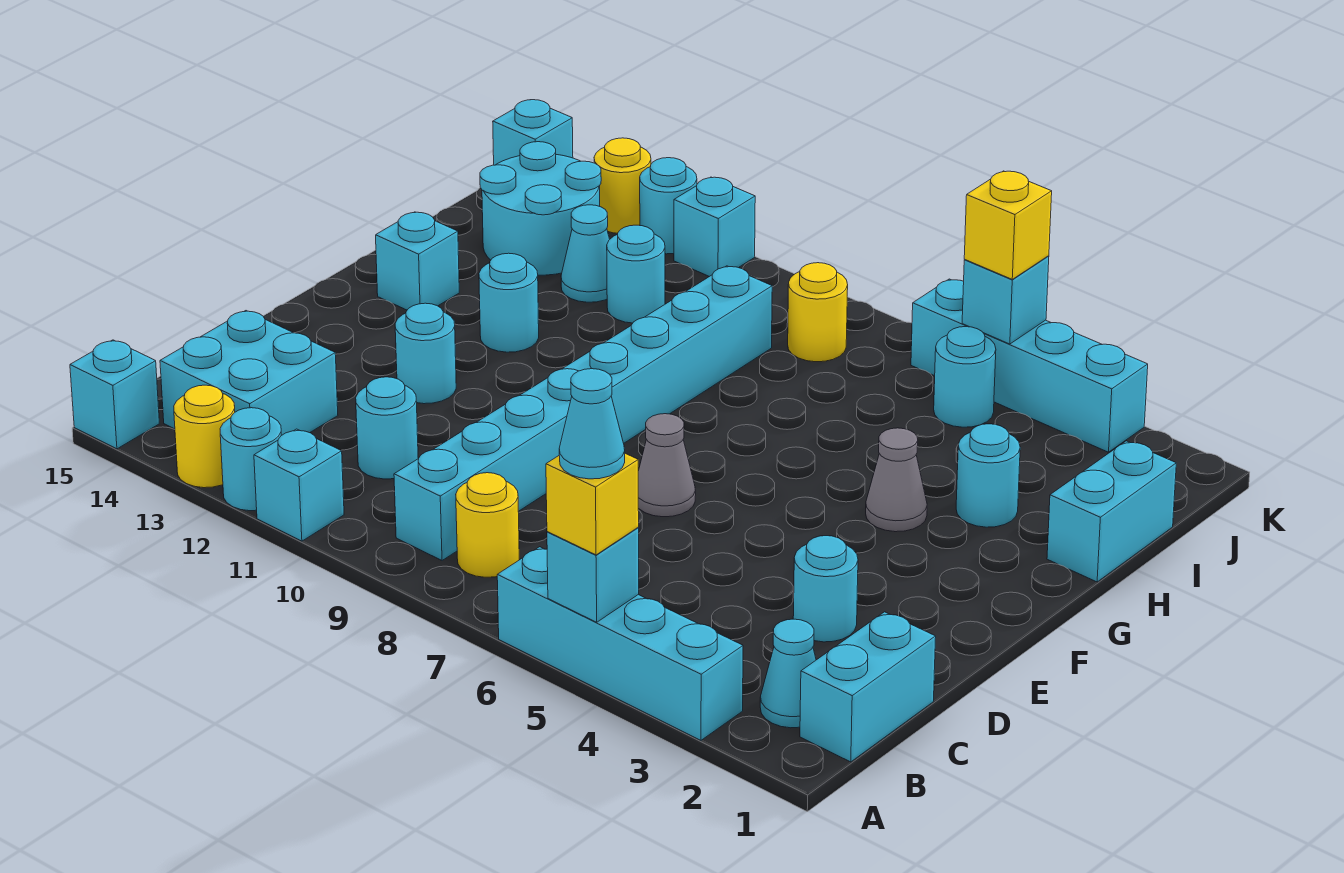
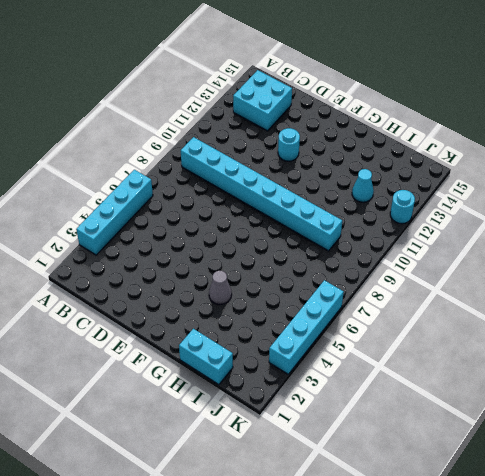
none -> cyan brick A11 level 1
none -> cyan round brick A12 level 1
none -> yellow round brick A13 level 1
none -> cyan brick A15 level 1

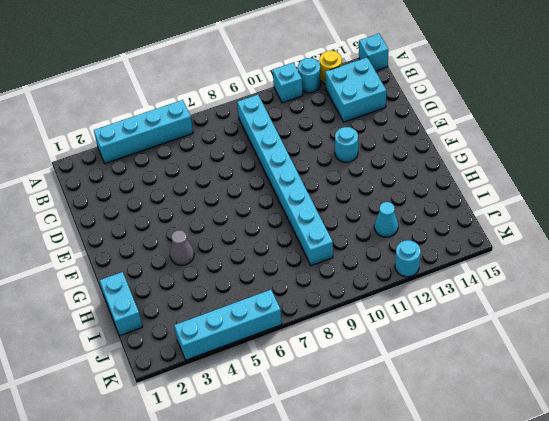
none -> cyan brick B1:C1 level 1
none -> cyan cone B2 level 1
none -> yellow round brick B8 level 1
none -> cyan round brick C11 level 1

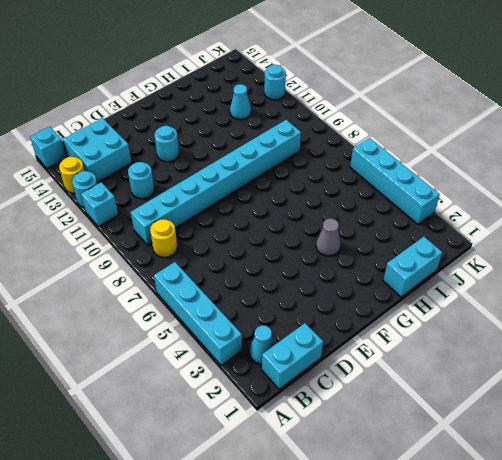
none -> cyan round brick D3 level 1
none -> grey cone E7 level 1
none -> cyan round brick G12 level 1
none -> cyan brick G14 level 1

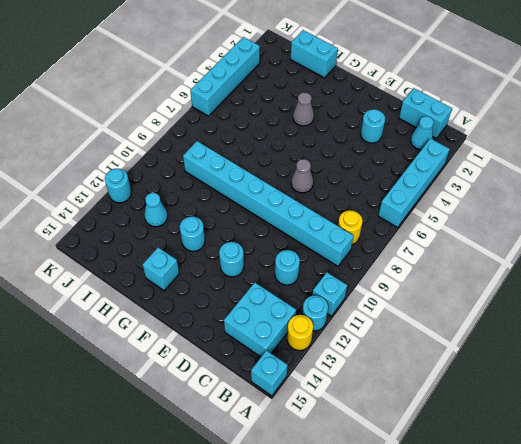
none -> cyan round brick H3 level 1
none -> cyan round brick I11 level 1
none -> cyan round brick I13:J14 level 1
none -> cyan round brick J5 level 1

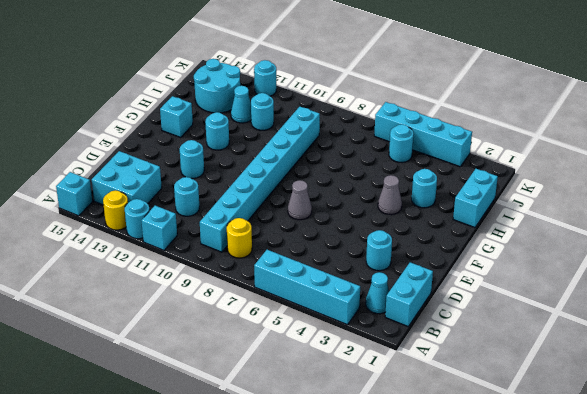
none -> yellow round brick J8 level 1
none -> cyan brick K11 level 1
none -> yellow round brick K13 level 1
none -> cyan brick K15 level 1

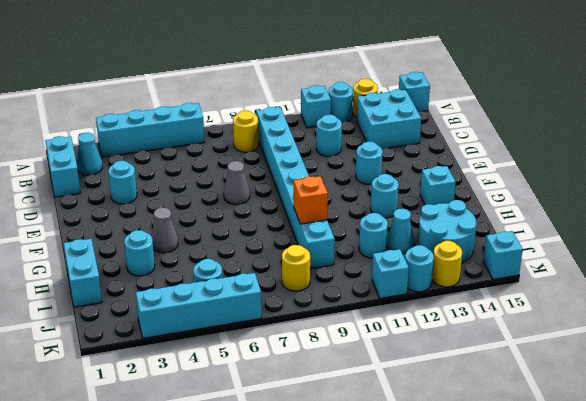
orange brick H9 level 2 -> none
none -> cyan brick A5 level 2
none -> cyan brick K5 level 2
none -> yellow brick A5 level 3
none -> yellow brick K5 level 3

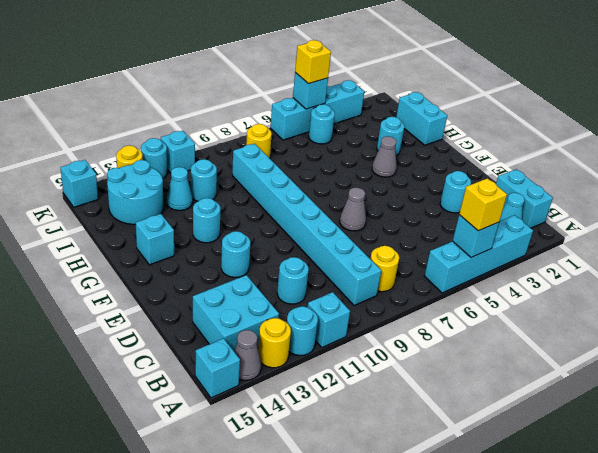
grey cone A14 level 1 -> none
none -> cyan cone A5 level 4

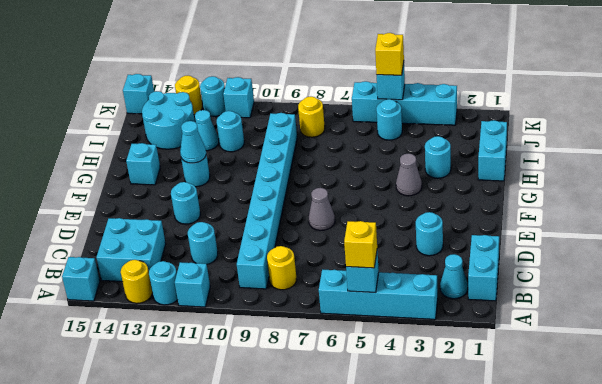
cyan cone G12 level 2 -> cyan cone A5 level 4

